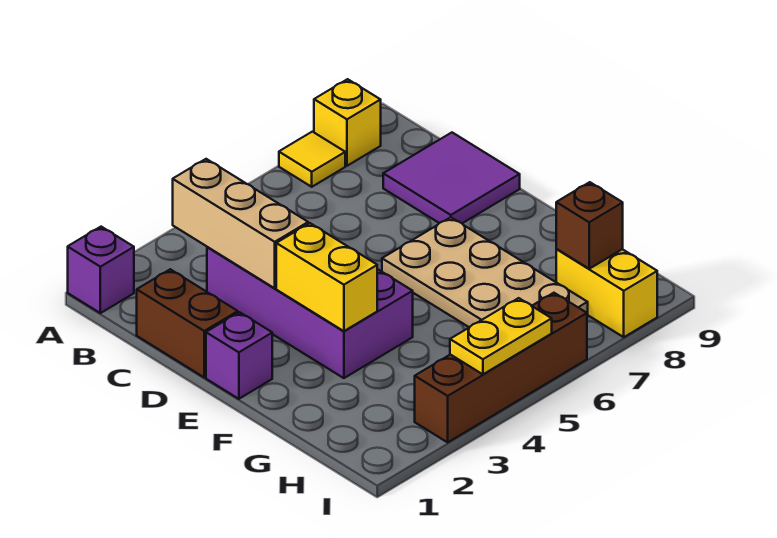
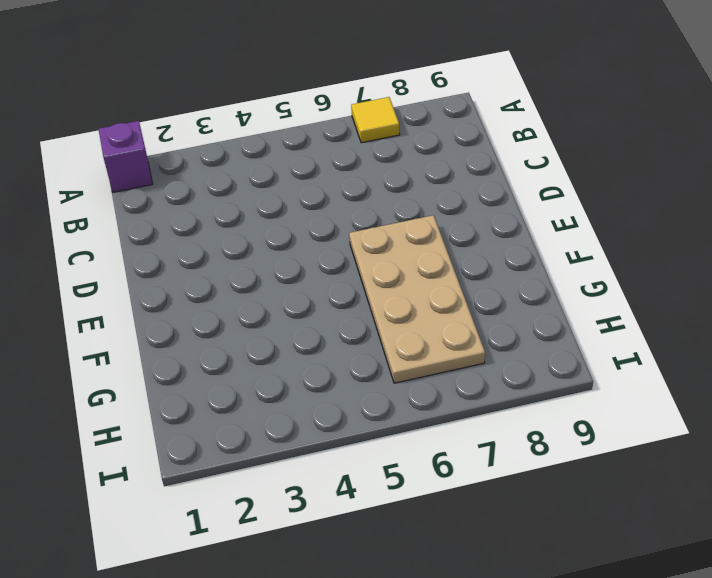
none -> yellow brick A8 level 1
none -> brown brick C1:D1 level 1
none -> purple brick C3:F4 level 1

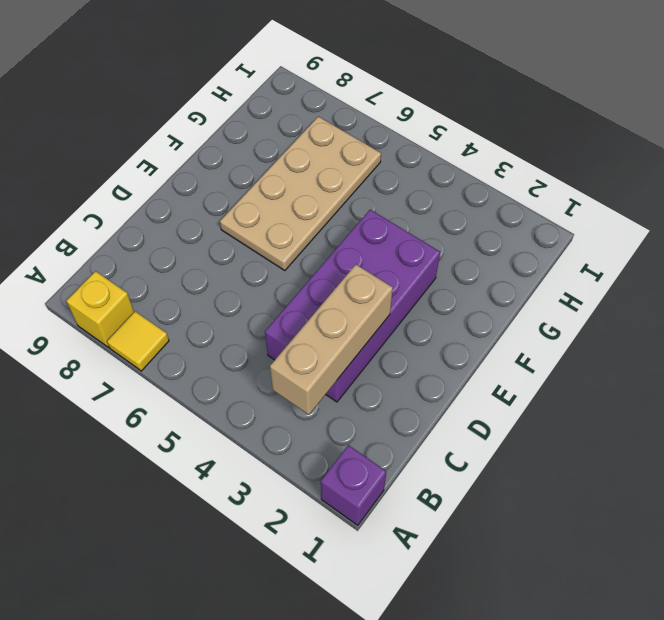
none -> brown brick C1:D1 level 1
none -> purple tile C8:D9 level 1
none -> purple brick E1 level 1

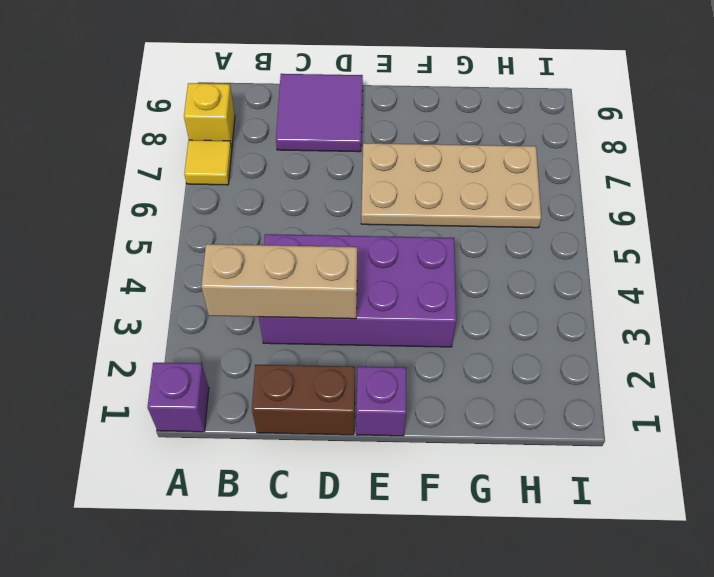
none -> yellow brick H8:I8 level 1
none -> brown brick I3:I6 level 1
none -> yellow brick E3:F3 level 2

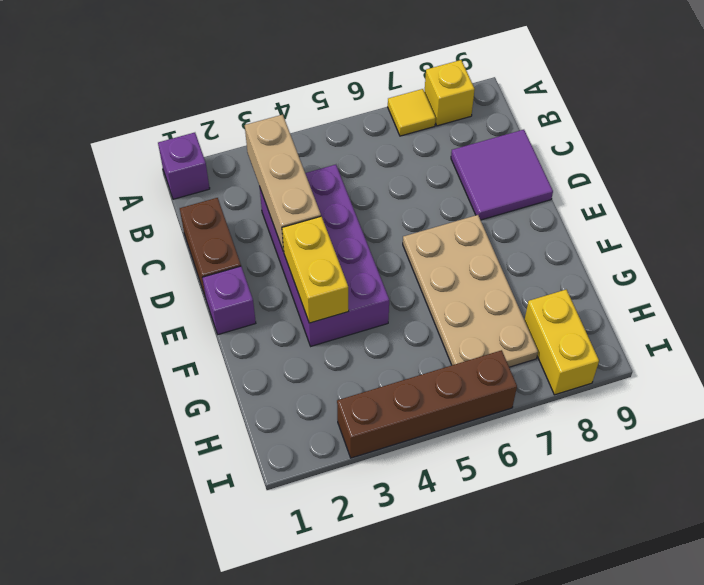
none -> brown brick H8 level 2
none -> yellow plate I4:I5 level 2

